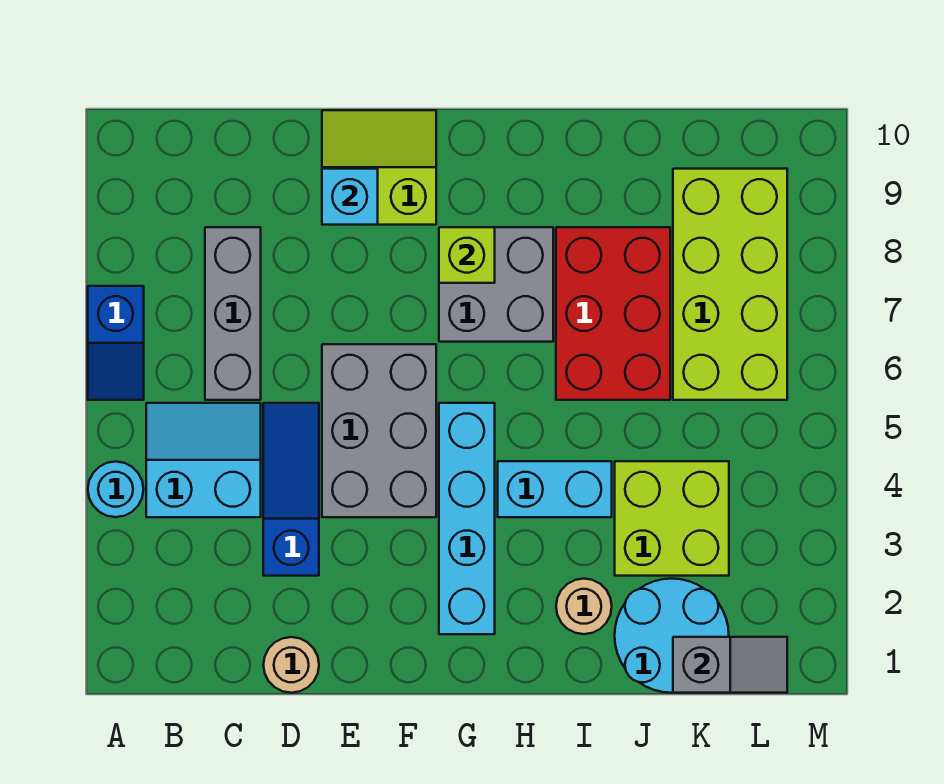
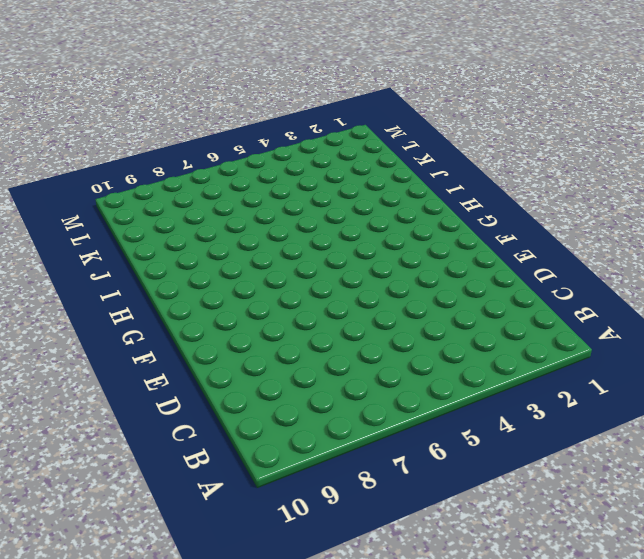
none -> cyan round brick A4 level 1
none -> blue slope A6:A7 level 1 top 7
none -> cyan slope B4:C5 level 1 top 4

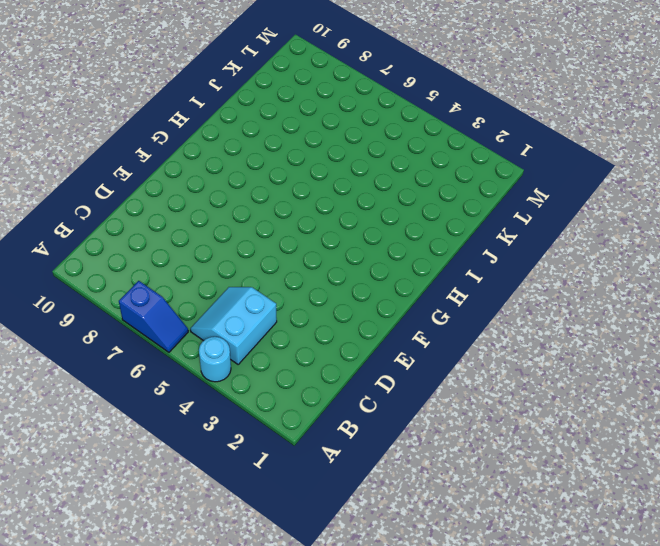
none -> grey brick C6:C8 level 1
none -> tan round brick D1 level 1
none -> blue slope D3:D5 level 1 top 3

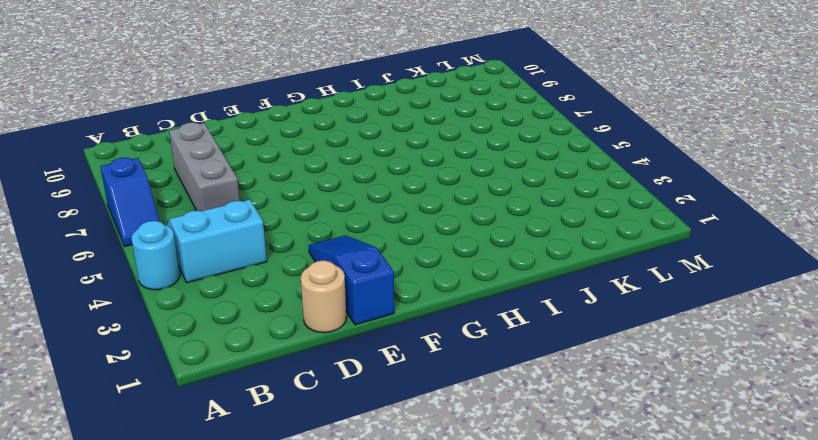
blue slope E1:E3 level 1 top 1 -> blue slope D3:D5 level 1 top 3
none -> grey brick E4:F6 level 1
none -> lime slope E9:F10 level 1 top 9
none -> cyan brick G2:G5 level 1

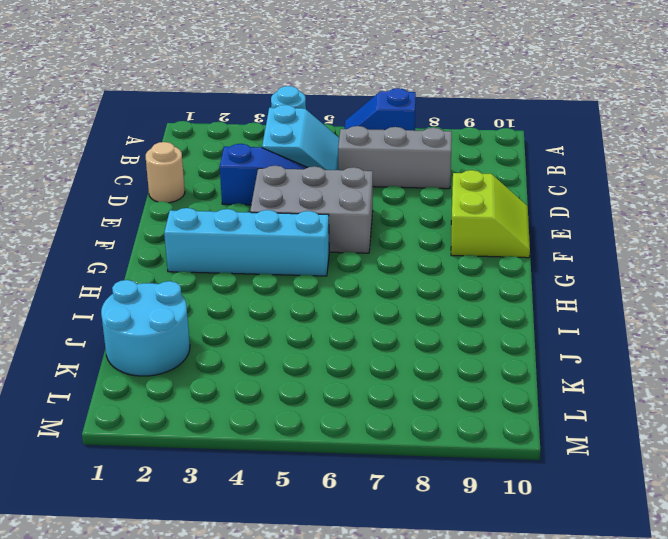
none -> grey brick G7:H8 level 1
none -> cyan brick H4:I4 level 1
none -> tan round brick I2 level 1

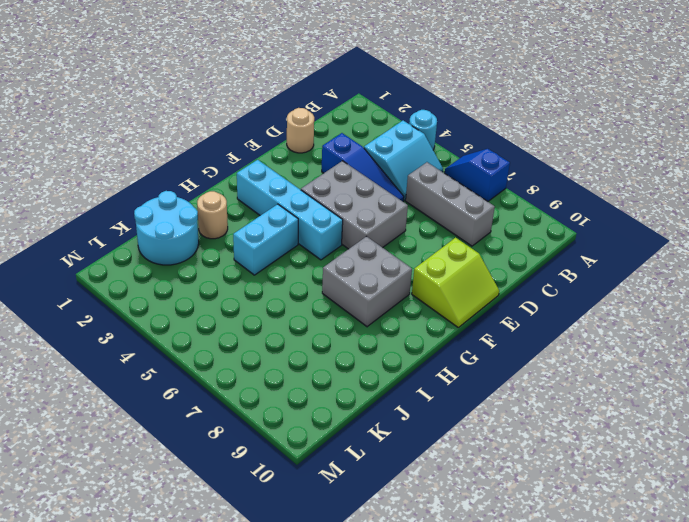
none -> red brick I6:J8 level 1
none -> lime brick J3:K4 level 1
none -> lime brick K6:L9 level 1

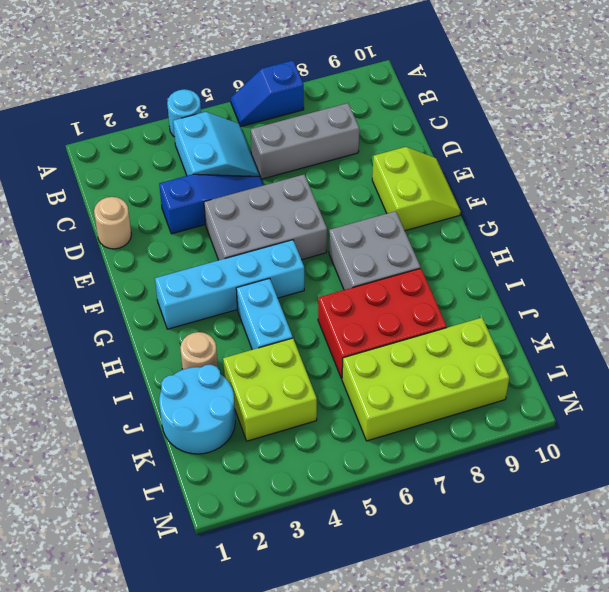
none -> cyan brick E9 level 2
none -> lime brick G8 level 2
none -> grey slope K1:L1 level 2 top K

